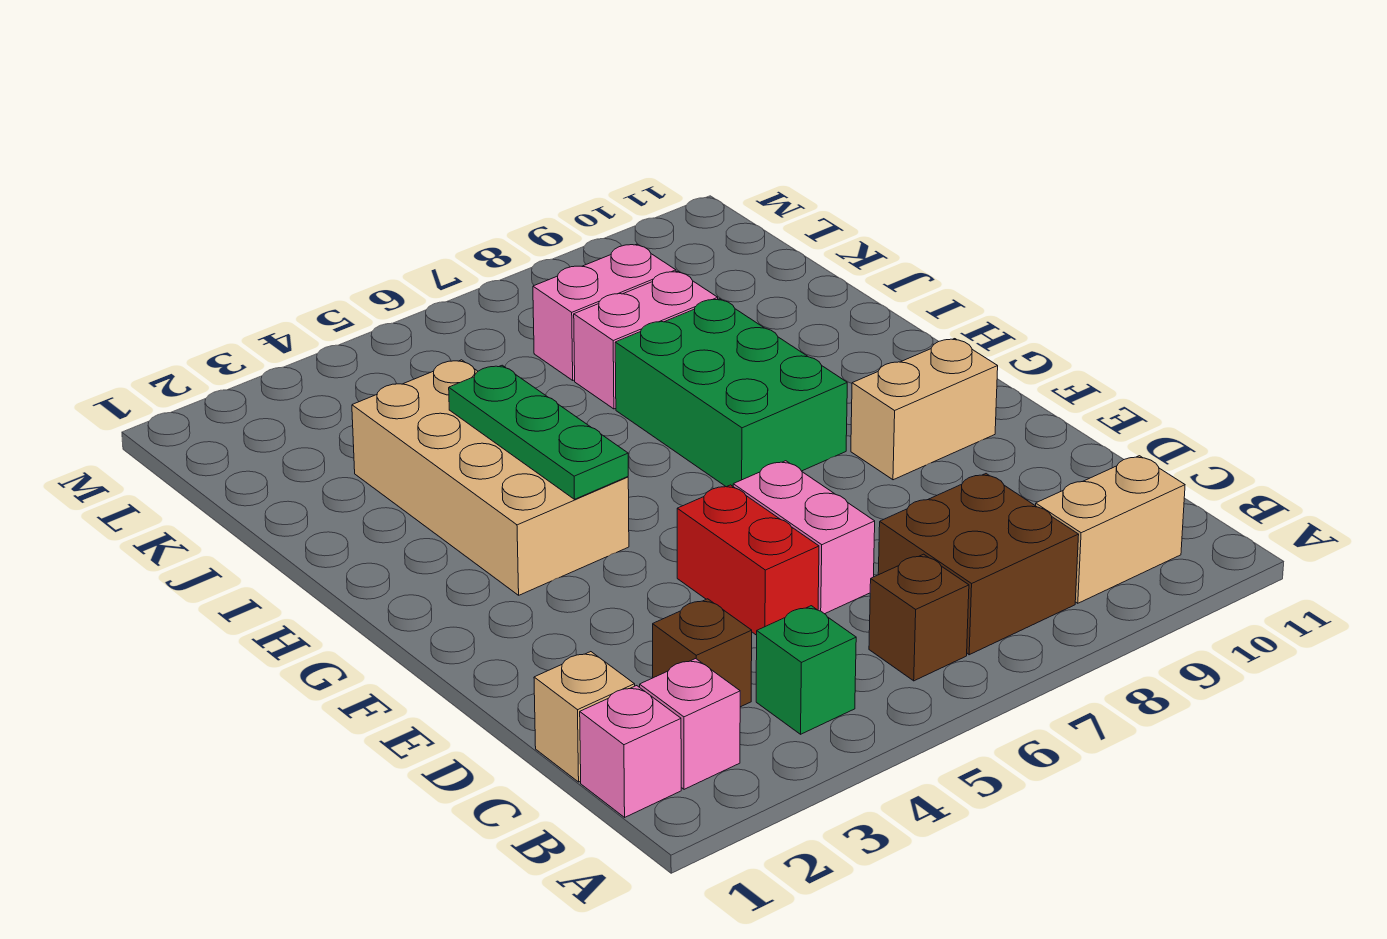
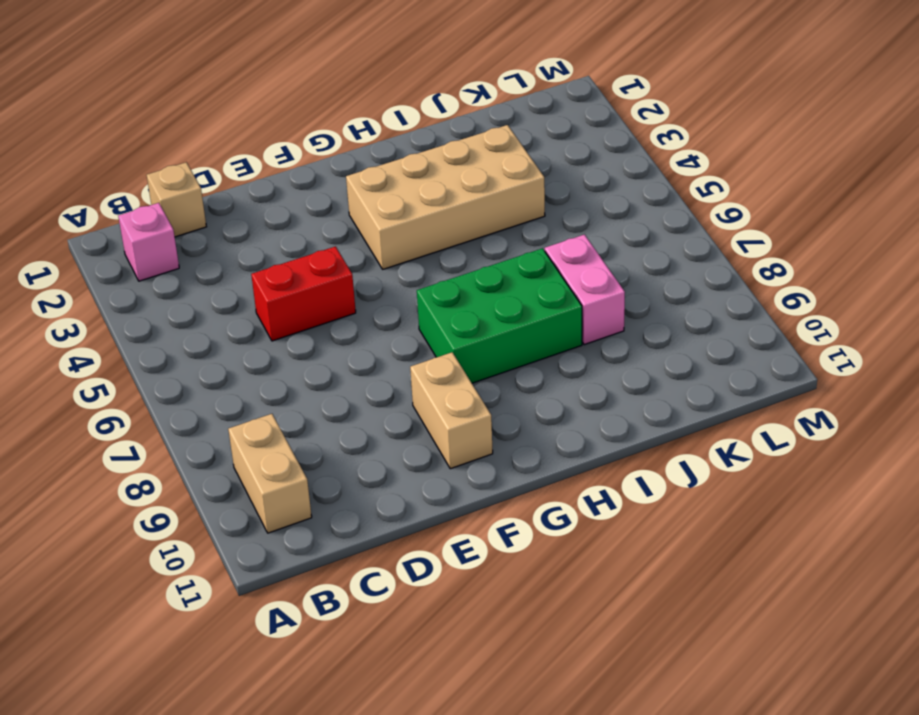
none -> pink brick B1 level 1
none -> green brick B4 level 1
none -> brown brick B6 level 1

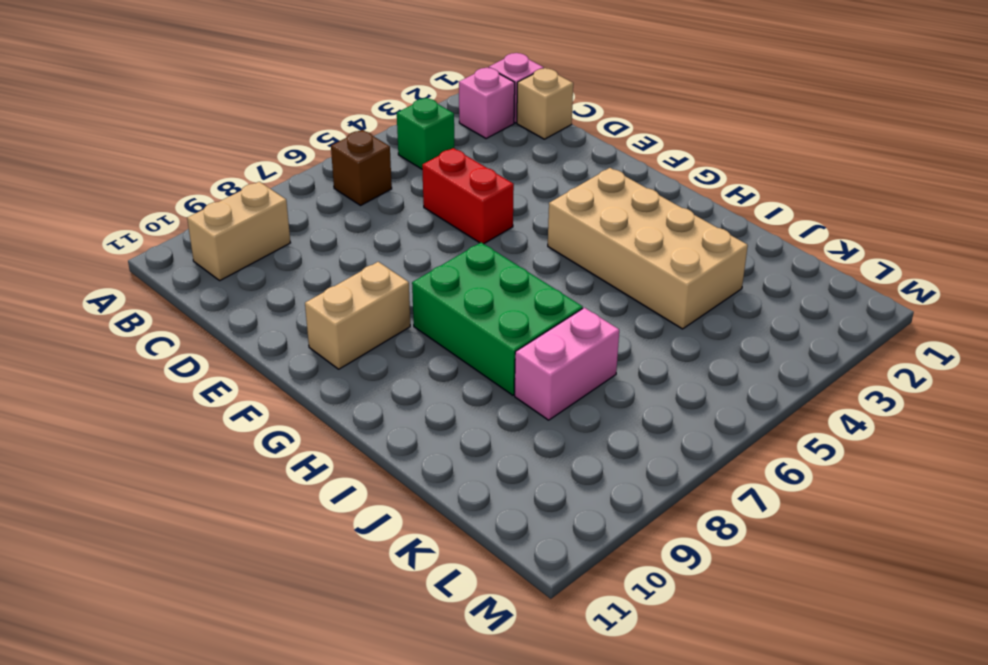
none -> brown brick B7:C8 level 1
none -> brown brick C3 level 1
none -> pink brick D6:E6 level 1

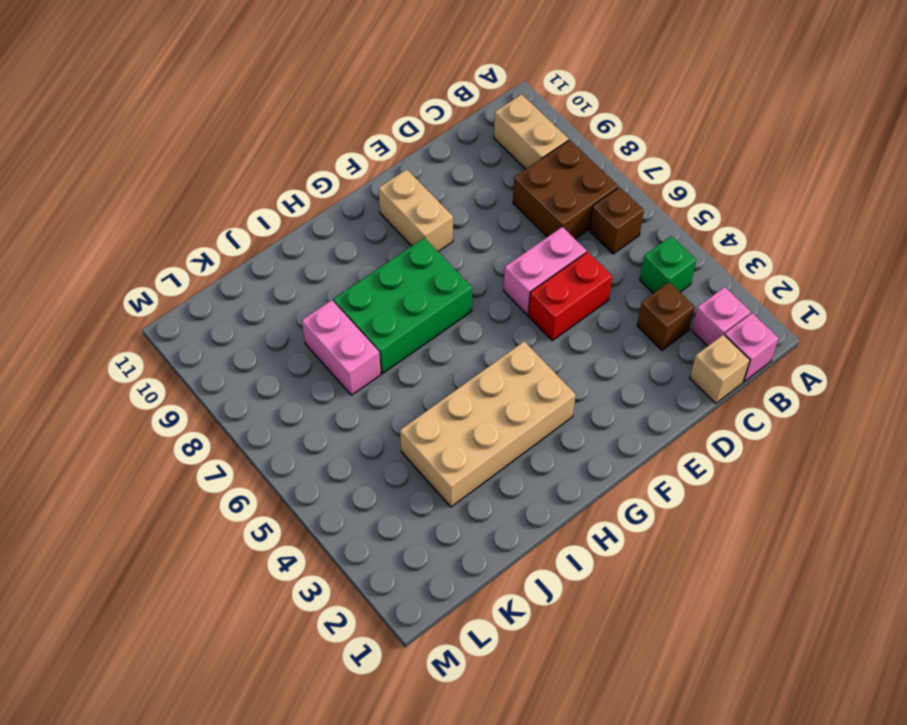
none -> pink brick K7:K8 level 1
none -> green plate G4:I4 level 2

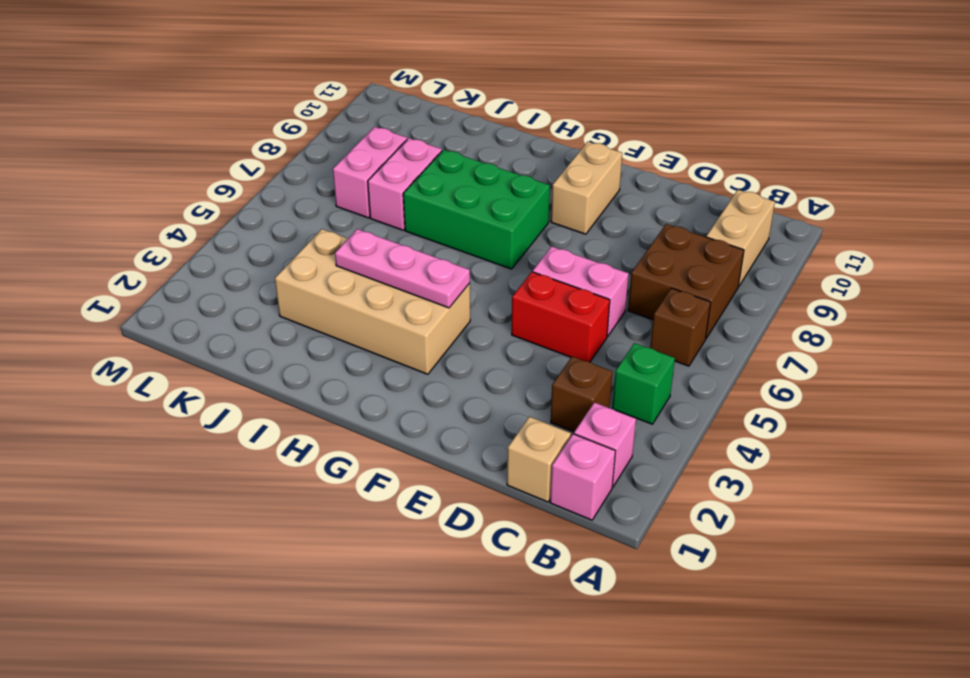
pink plate G4:I4 level 2 -> green plate G4:I4 level 2

